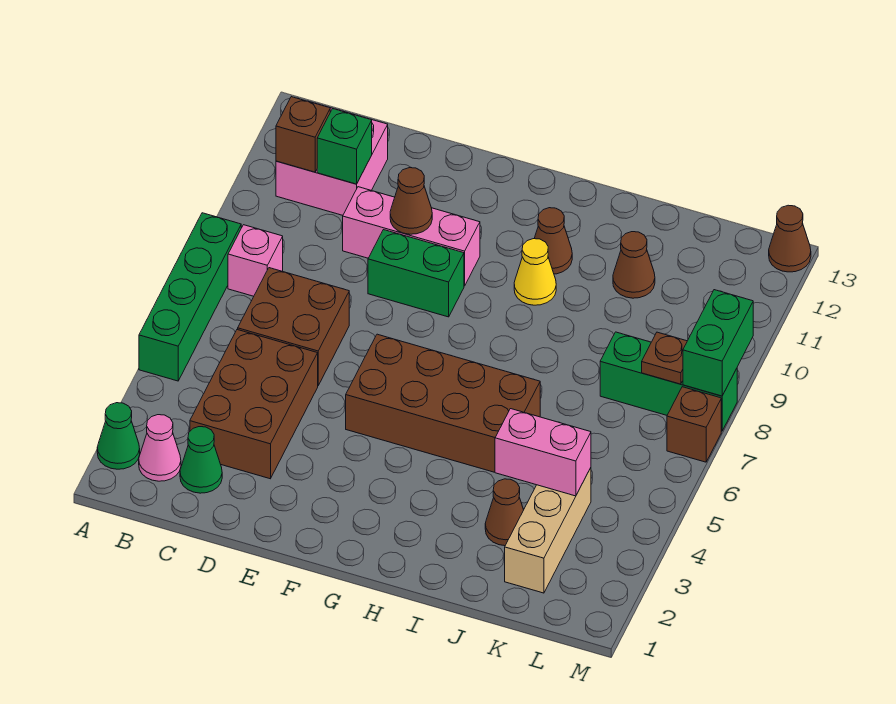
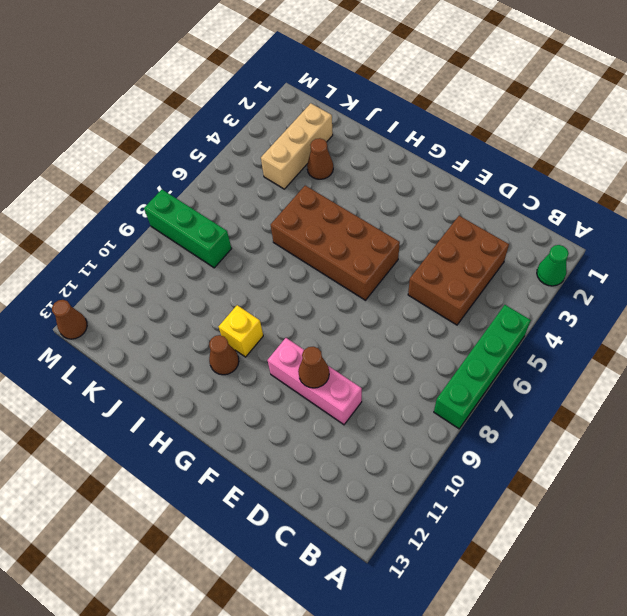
yellow brick H10 level 1 -> yellow cone H10 level 1
none -> pink cone B2 level 1
none -> pink brick B8 level 1
none -> pink brick B11:C12 level 1

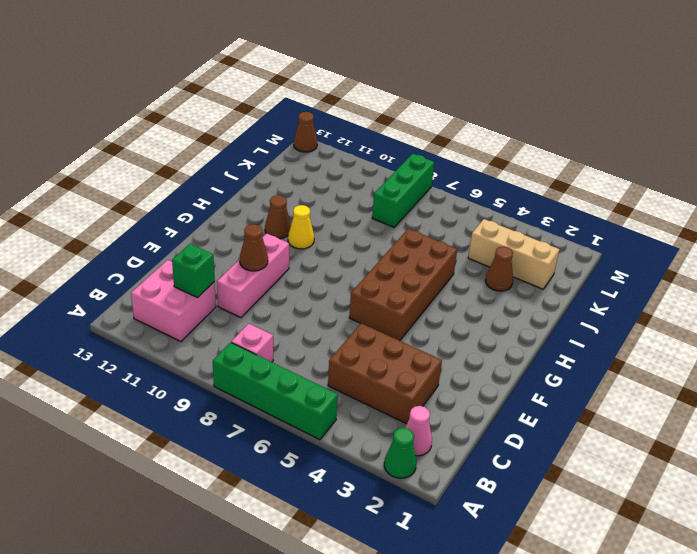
none -> green cone C2 level 1
none -> brown brick C6:D7 level 1
none -> green brick E9:F9 level 1

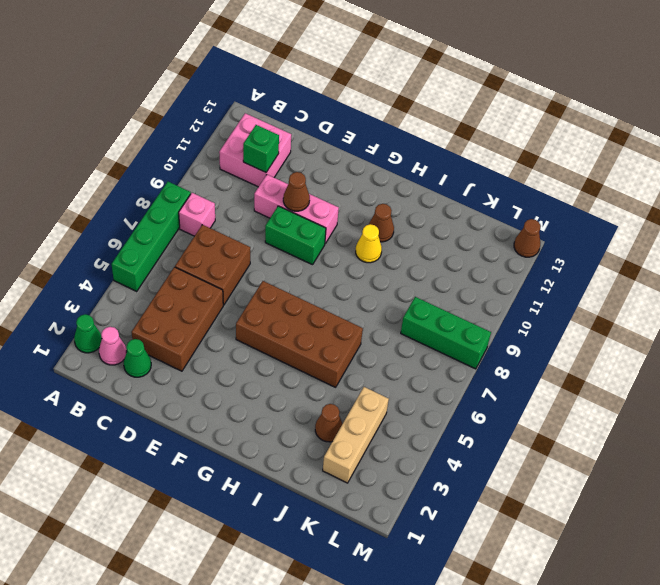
none -> brown cone J11 level 1
none -> brown brick M7 level 1
none -> brown brick B11 level 2

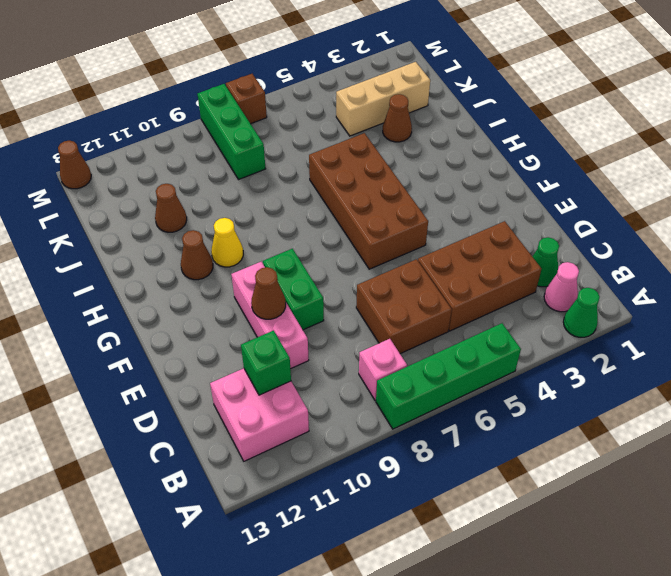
none -> brown brick B11 level 2
none -> pink brick J4:K4 level 2
none -> brown plate L8 level 2

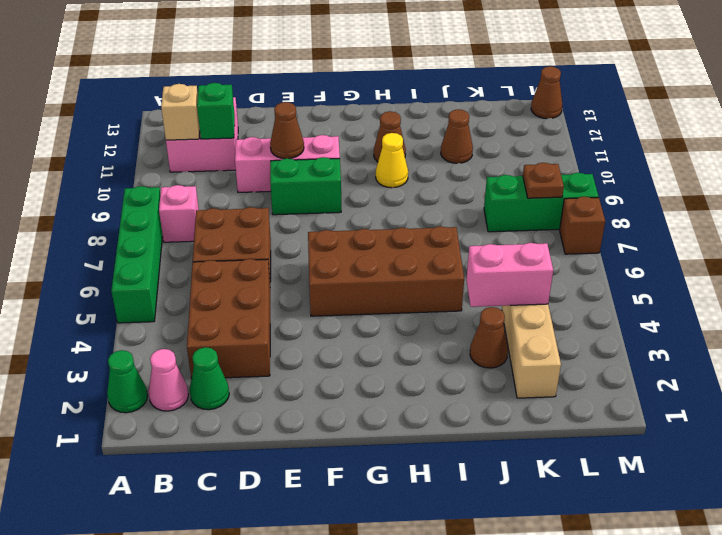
tan brick B11 level 2 -> brown brick B11 level 2
none -> green brick M8:M9 level 2

